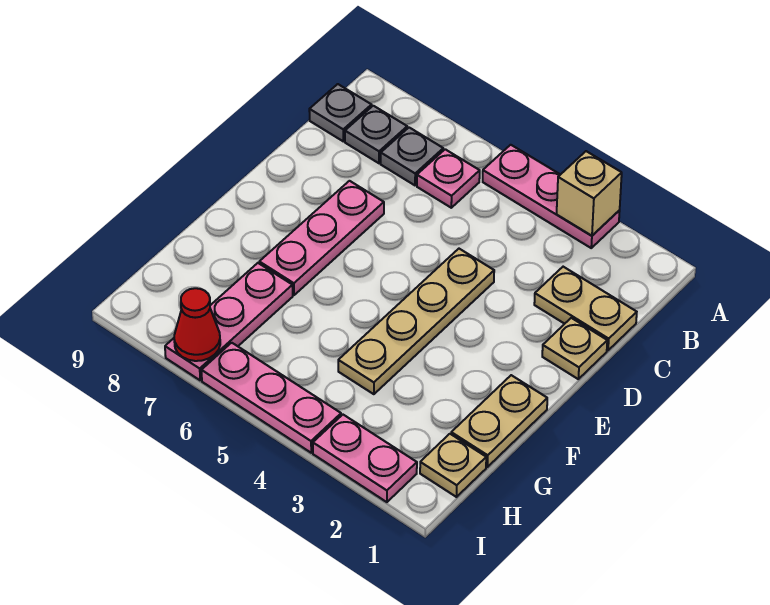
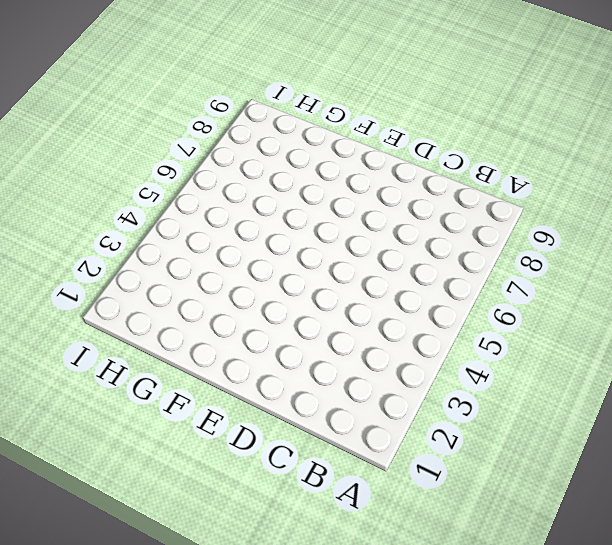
none -> pink plate A3:A5 level 1
none -> pink plate B6 level 1
none -> grey plate B7 level 1

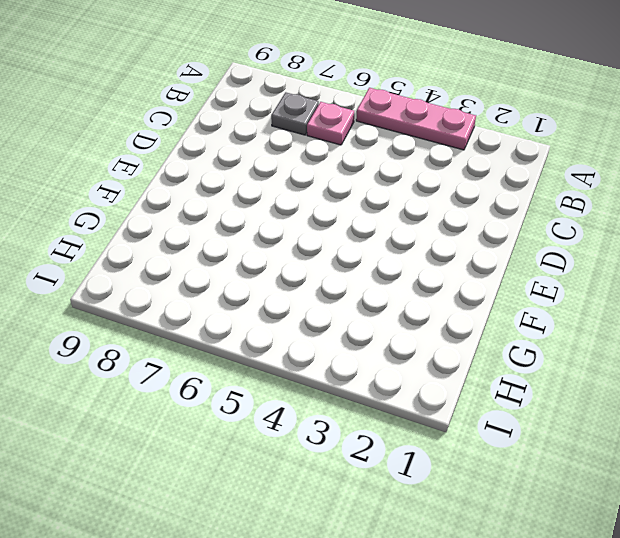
none -> grey plate B8 level 1
none -> grey plate B9 level 1
none -> tan plate C1:C2 level 1

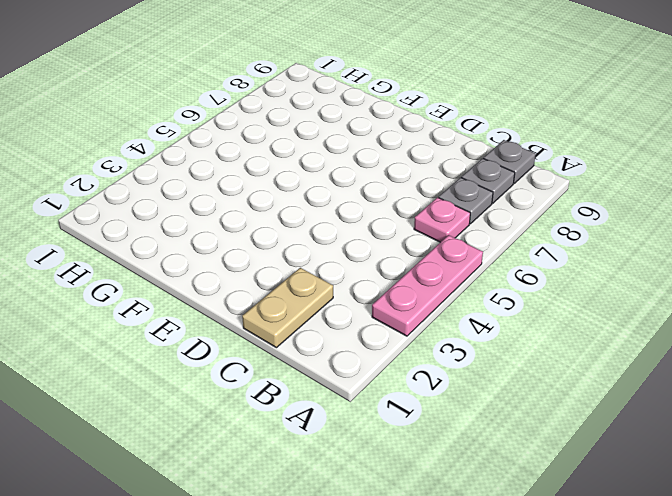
none -> tan plate D1 level 1
none -> tan plate D4:G4 level 1
none -> pink plate D7:F7 level 1

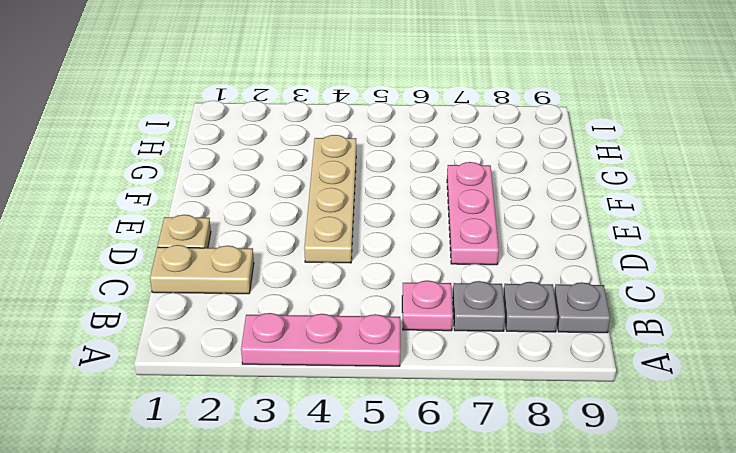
none -> tan plate F1:G1 level 1
none -> pink plate G7:I7 level 1
none -> tan plate H1 level 1

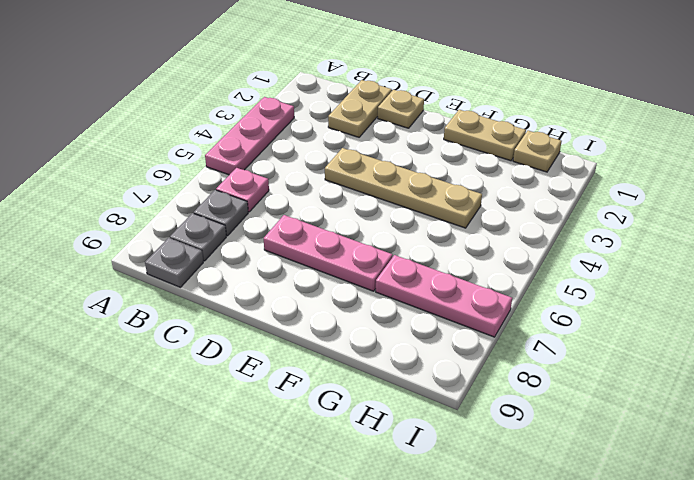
none -> pink plate I2:I3 level 1
none -> pink plate I4:I6 level 1
none -> tan brick A3 level 2

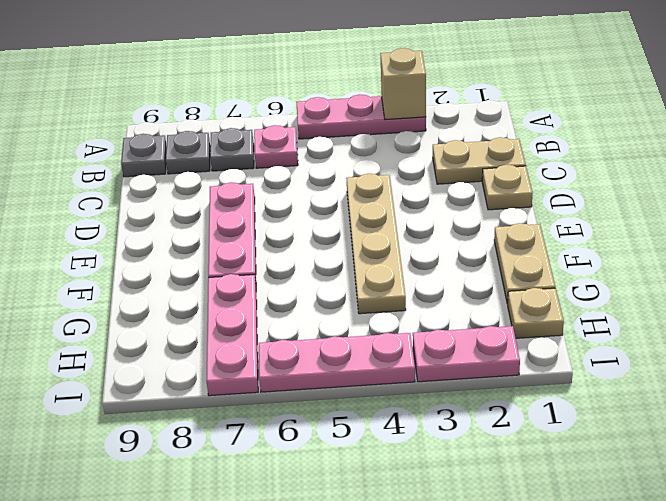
none -> red cone I7 level 2

